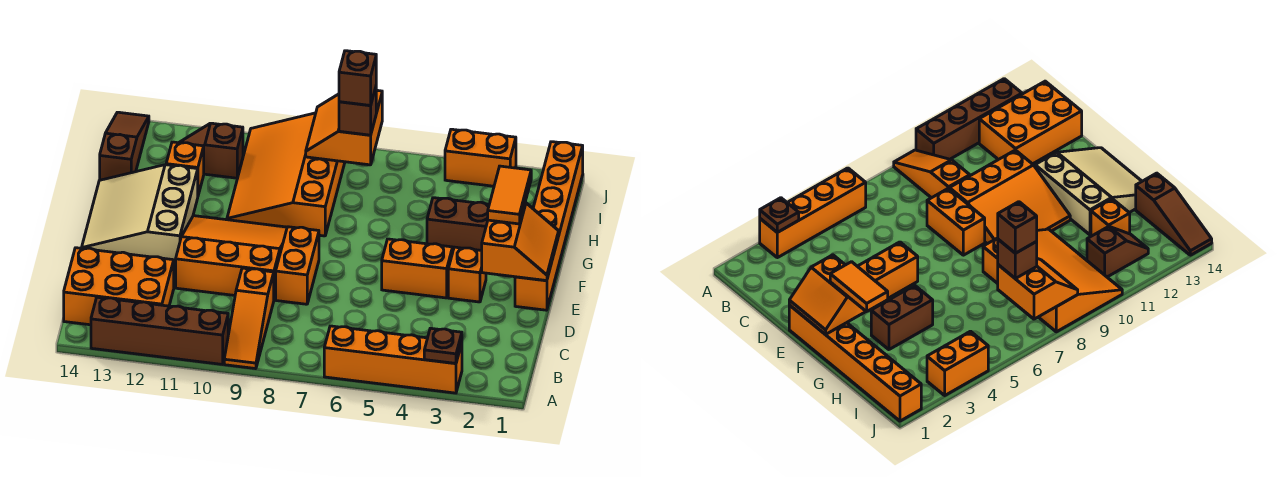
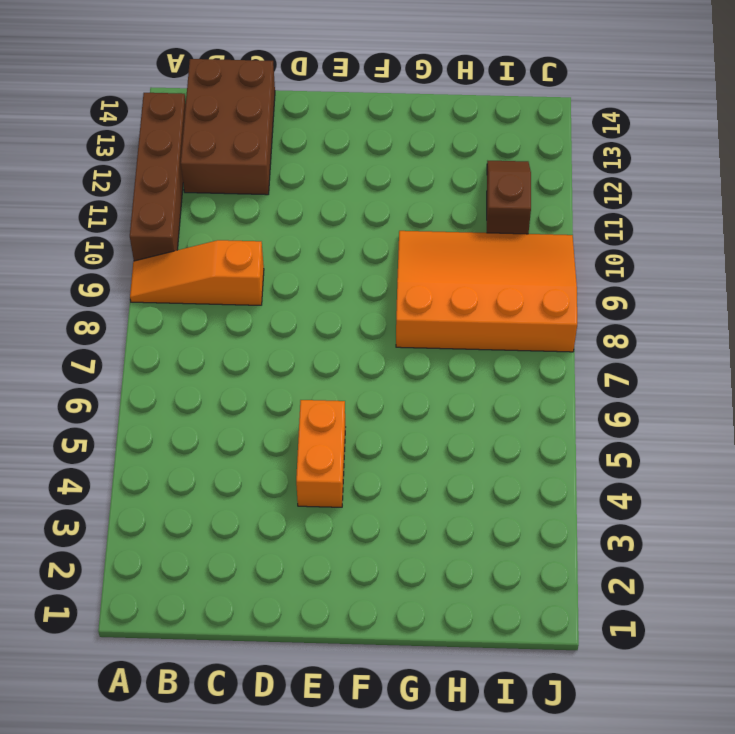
brown brick B12:C14 level 1 -> orange brick B12:C14 level 1
none -> orange brick A3:A6 level 1
none -> orange brick D8:E8 level 1
none -> orange slope D9:F11 level 1 top D

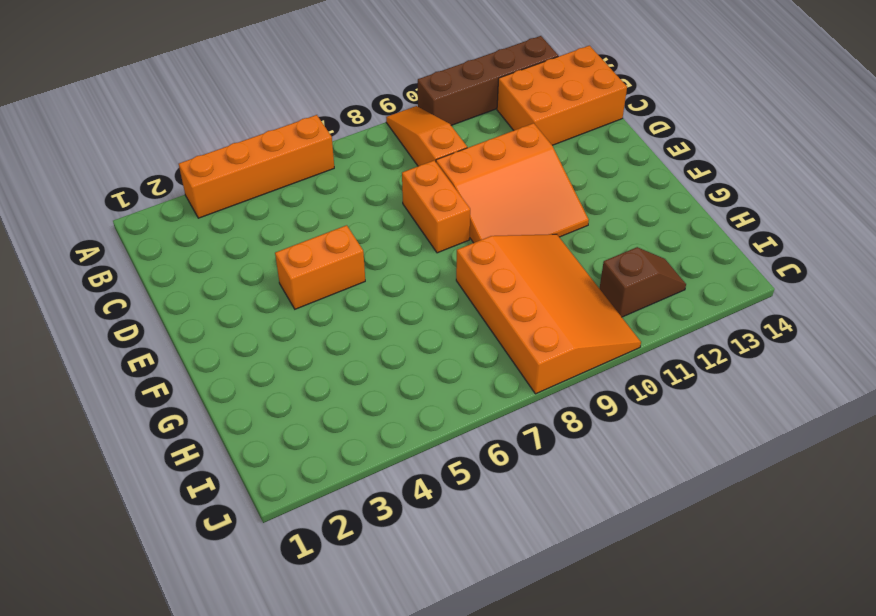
none -> orange brick E1:J1 level 1
none -> orange brick E3 level 1
none -> tan slope E12:G14 level 1 top 12

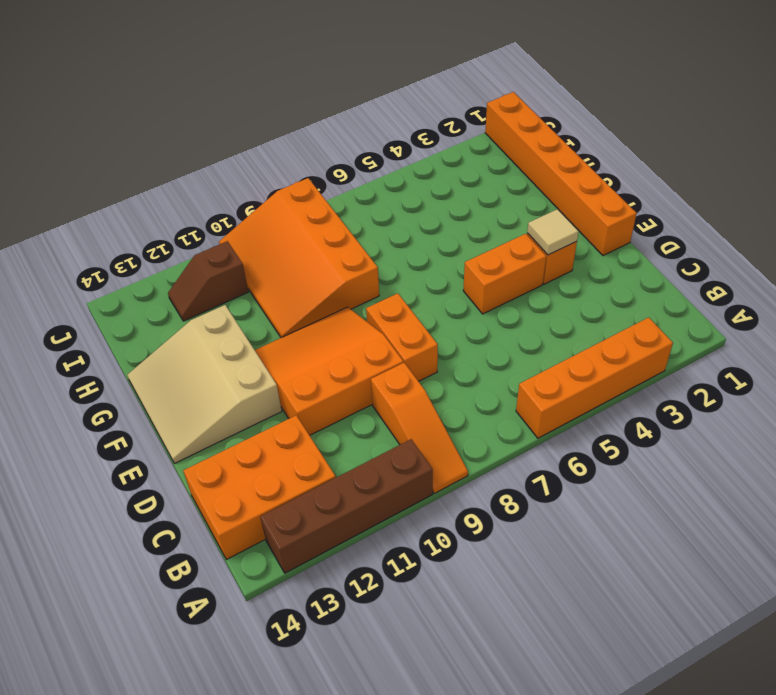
tan tile E3 level 2 -> none
none -> brown brick G3:G4 level 1
none -> orange brick H12 level 1
none -> brown slope H14:J14 level 1 top H

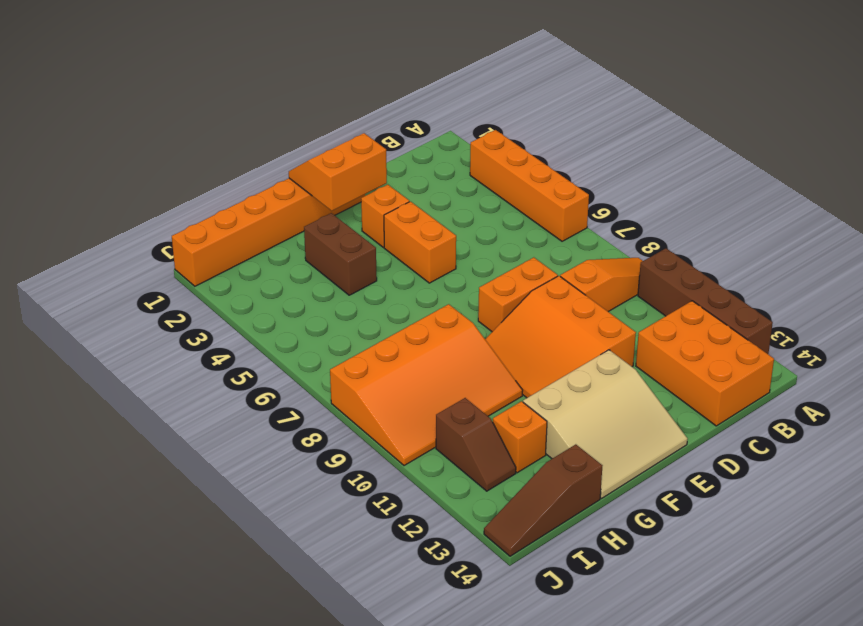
none -> orange brick J3:J4 level 1
none -> brown plate A3 level 2
none -> orange slope I7:J8 level 2 top 7

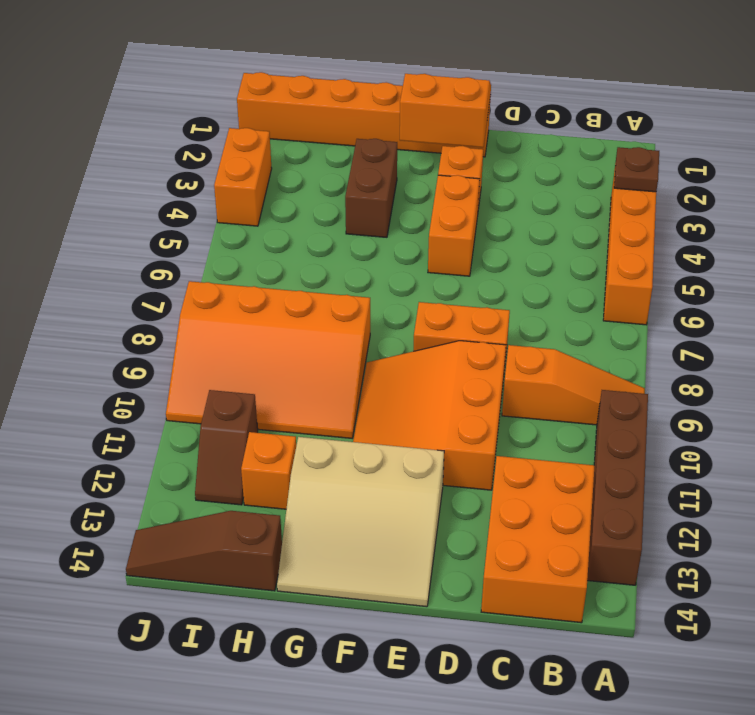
none -> orange slope I7:J8 level 2 top 7
none -> orange tile F2:G2 level 3
none -> brown brick I7 level 3

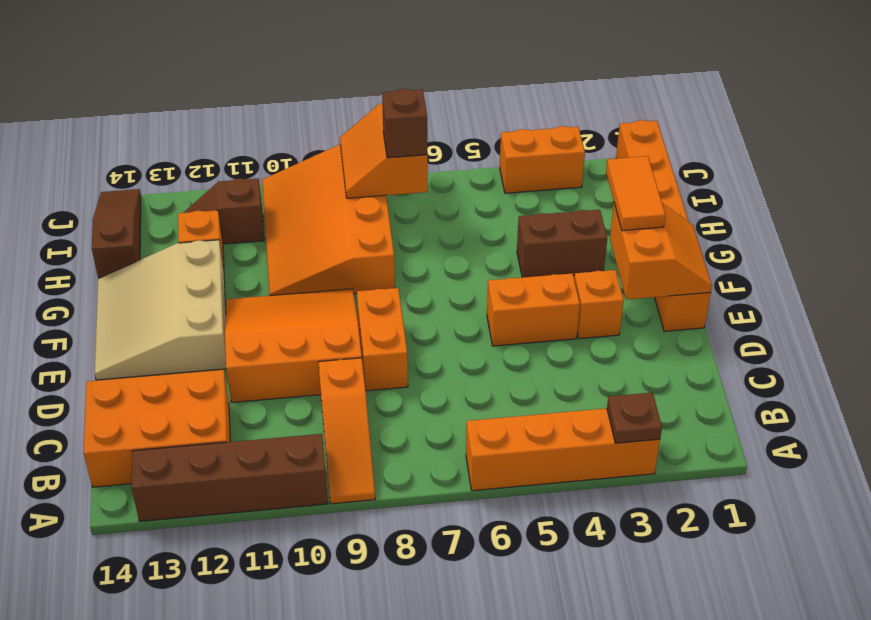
none -> brown brick I7 level 4

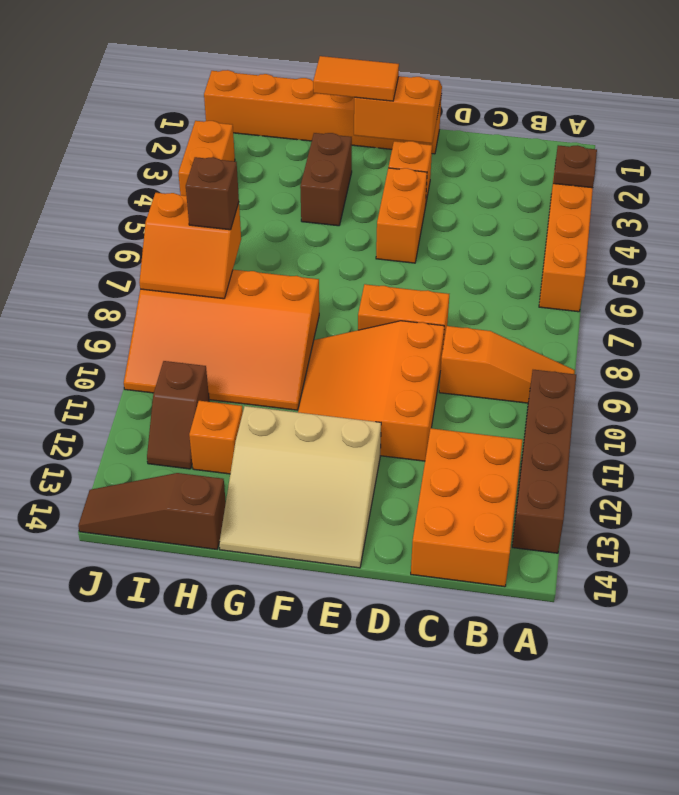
none -> brown brick I7 level 4

